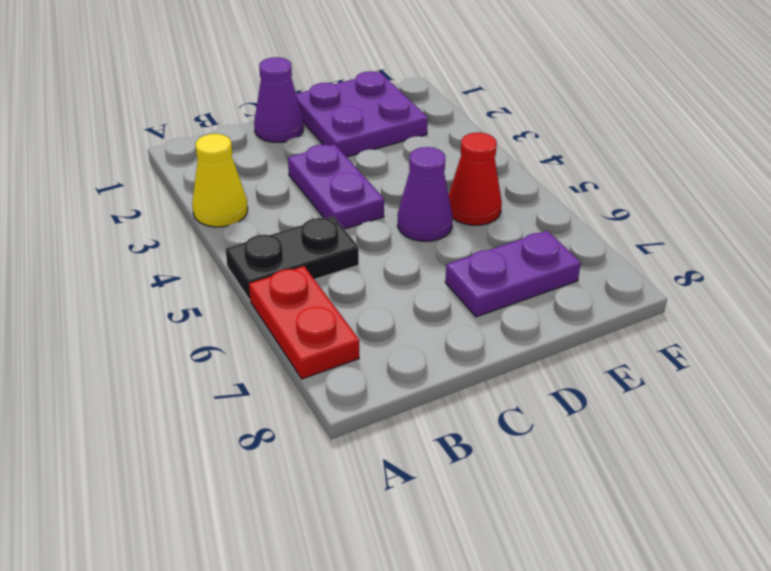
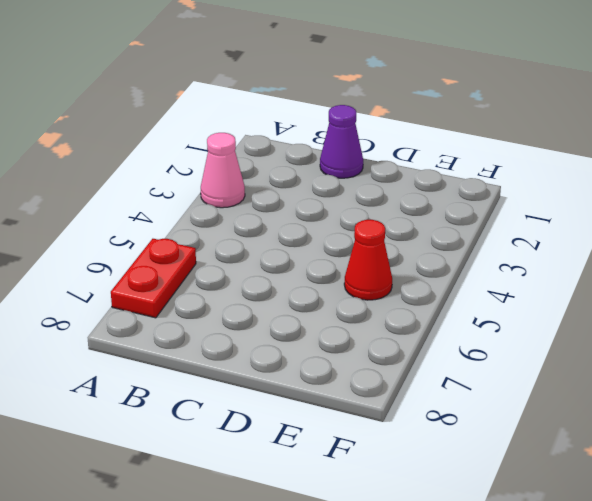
pink cone A3 level 1 -> yellow cone A3 level 1
none -> black plate A5:B5 level 1
none -> purple plate C3:C4 level 1

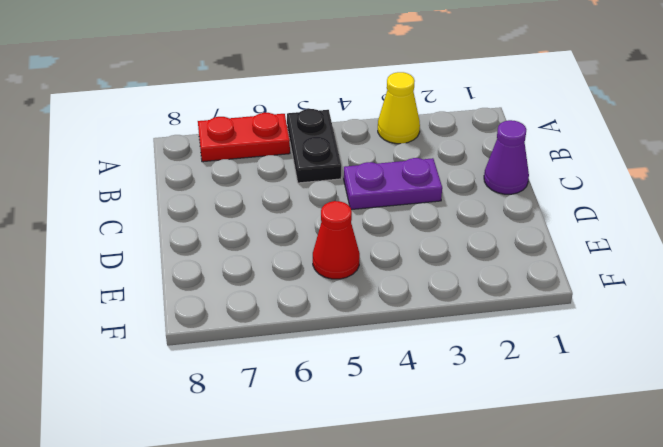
none -> purple plate D1:E2 level 1
none -> purple cone D5 level 1

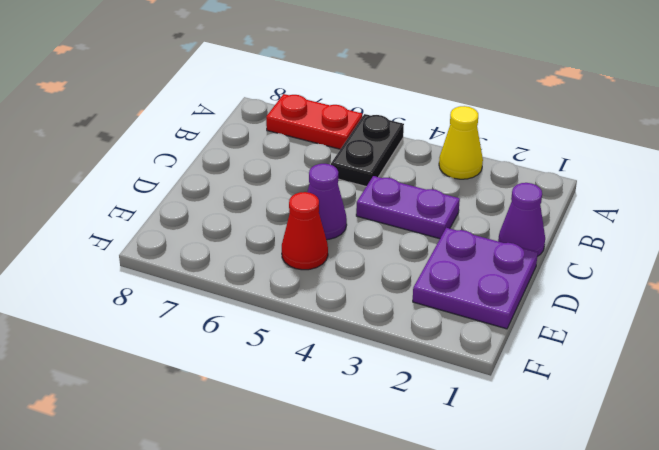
none -> purple plate D7:E7 level 1

